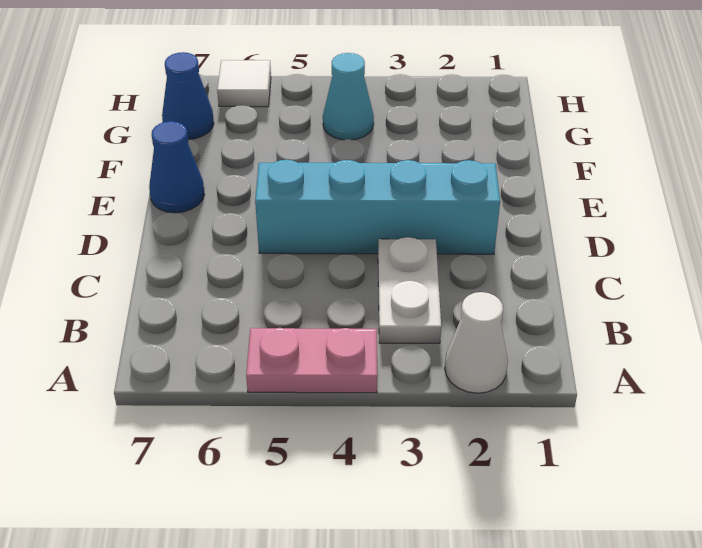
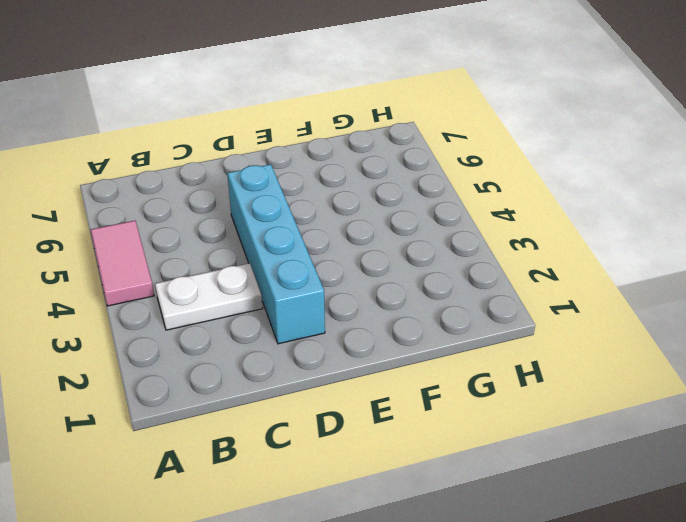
pink tile A4:A5 level 1 -> pink plate A4:A5 level 1
none -> white cone A2 level 1
none -> blue cone E7 level 1

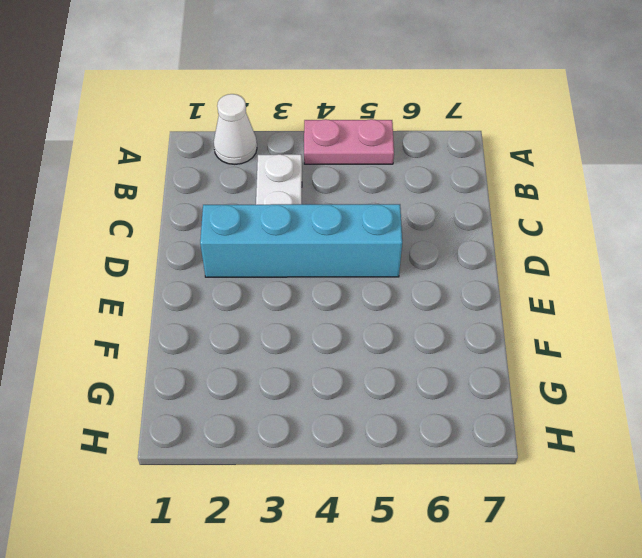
none -> blue cone E7 level 1
none -> cyan cone G4 level 1

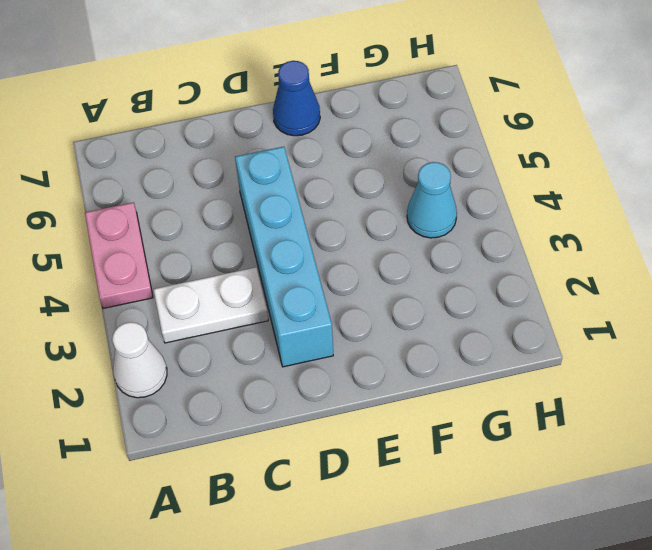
none -> blue cone G7 level 1
none -> white tile H6 level 1

